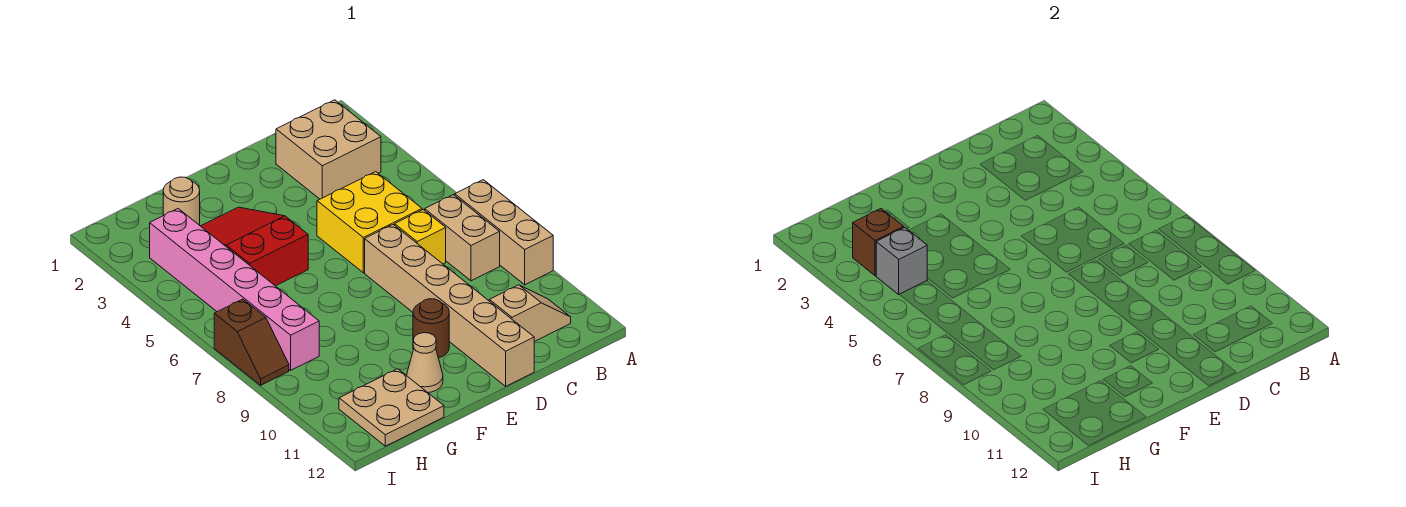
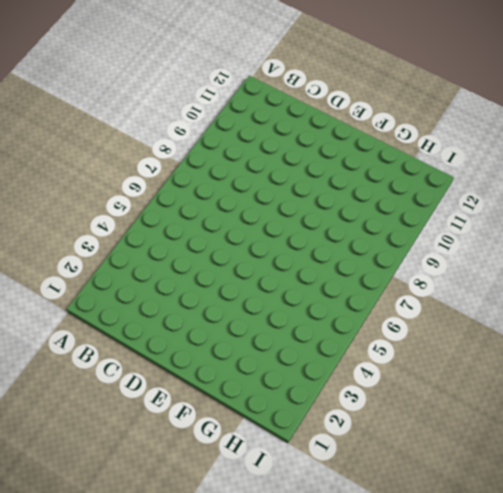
none -> tan brick A7:A9 level 1
none -> tan brick B2:C3 level 1
none -> tan brick B7:B8 level 1

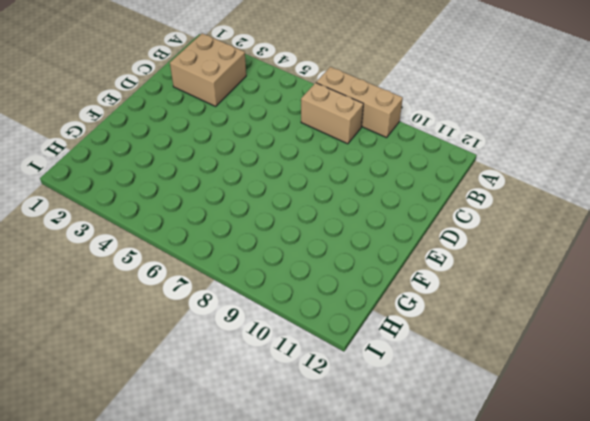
none -> tan slope B11:C11 level 1 top C
none -> yellow brick C5:D6 level 1
none -> yellow brick C7 level 1

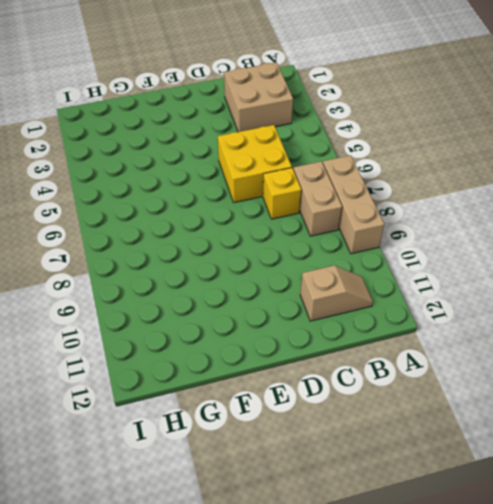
none -> tan brick D7:D12 level 1
none -> brown round brick E10 level 1
none -> red slope F3:G5 level 1 top 5

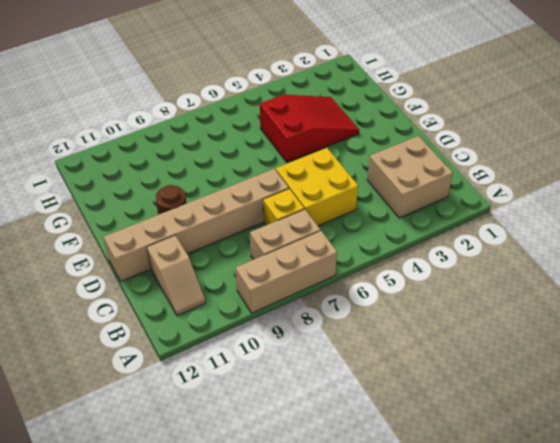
none -> tan cone F11 level 1
none -> tan round brick G2 level 1
none -> tan plate G11:H12 level 1

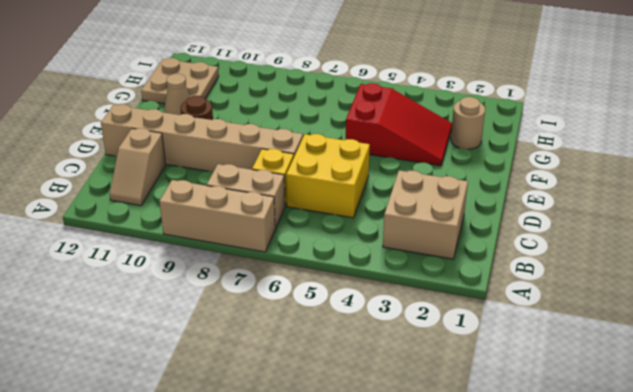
none -> pink brick H3:H8 level 1
none -> brown slope I7:I8 level 1 top 7
none -> brown brick H3 level 2

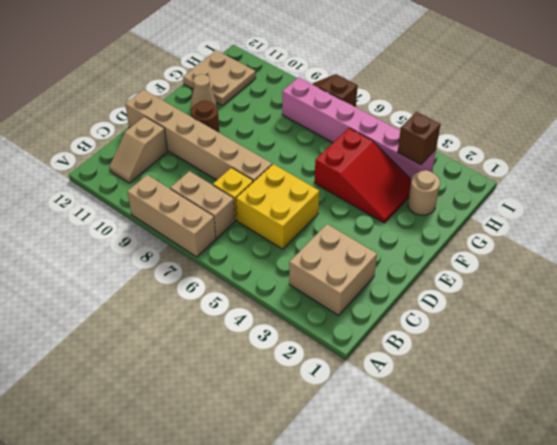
none -> grey brick H4 level 2

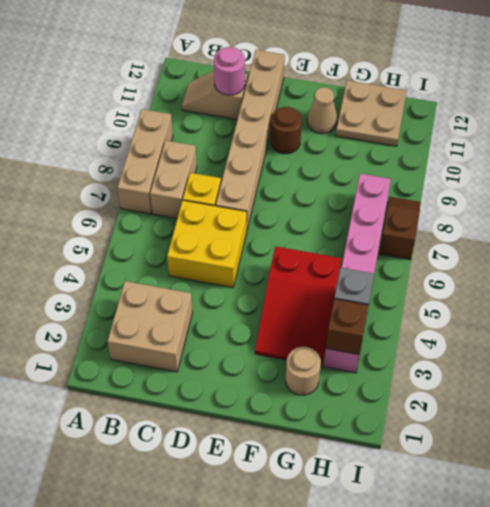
pink round brick C11 level 2 -> none

